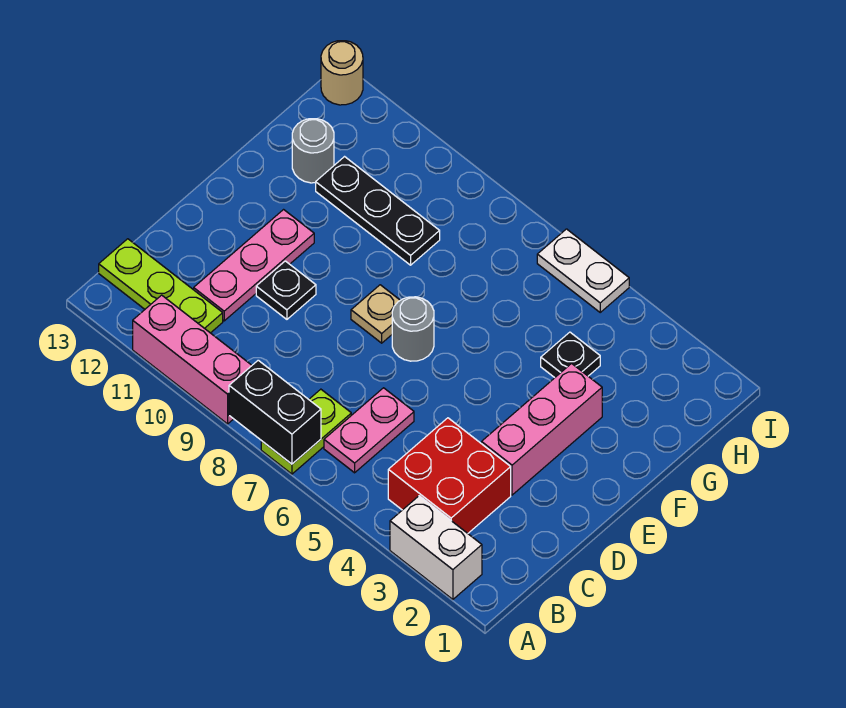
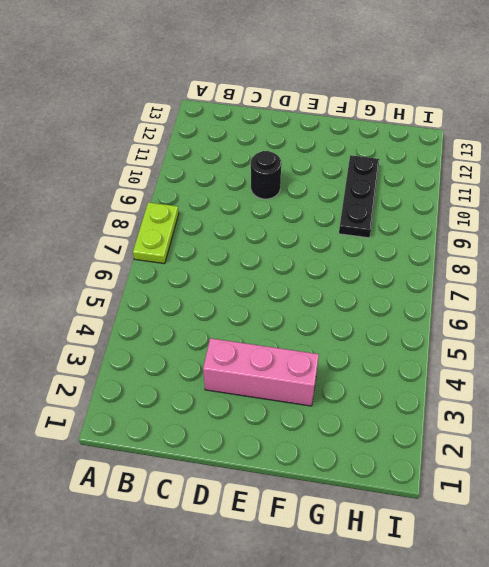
lime plate A7:A8 level 1 -> lime plate A7:B7 level 1
black round brick D10 level 1 -> black plate D10 level 1
none -> white brick A2:A3 level 1
none -> pink brick A9:A11 level 1
none -> red brick B3:C4 level 1

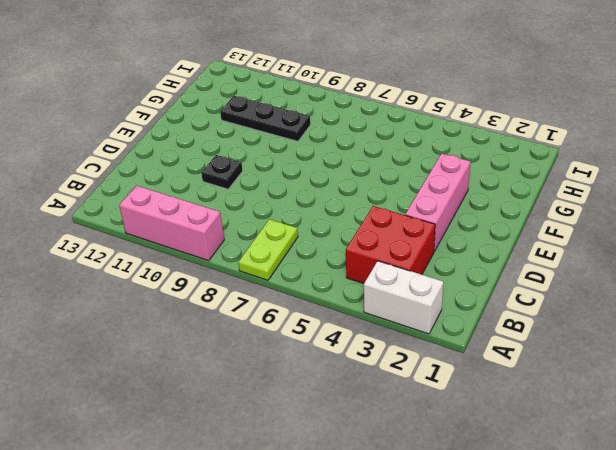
none -> pink plate B6:C6 level 1
none -> lime plate B11:B13 level 1
none -> pink plate C11:E11 level 1

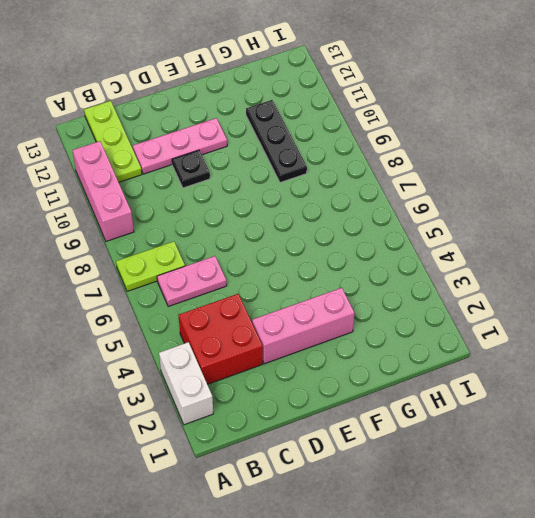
none -> grey round brick E7 level 1
none -> tan plate E8 level 1
none -> black plate G4 level 1

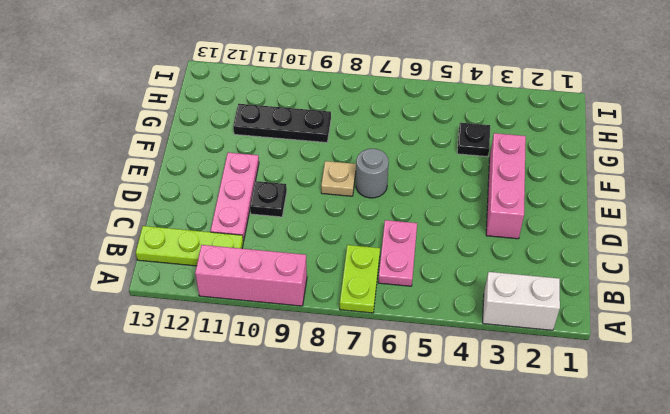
none -> red brick B3:C4 level 1
none -> grey round brick G12 level 1
none -> white plate I5:I6 level 1

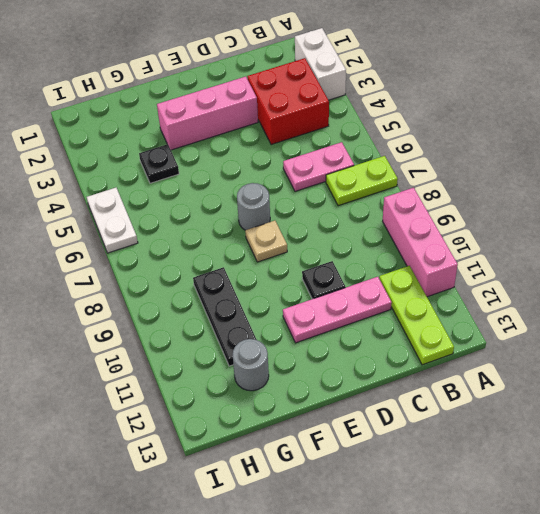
none -> tan round brick I13 level 1
none -> black brick A7:A8 level 2

